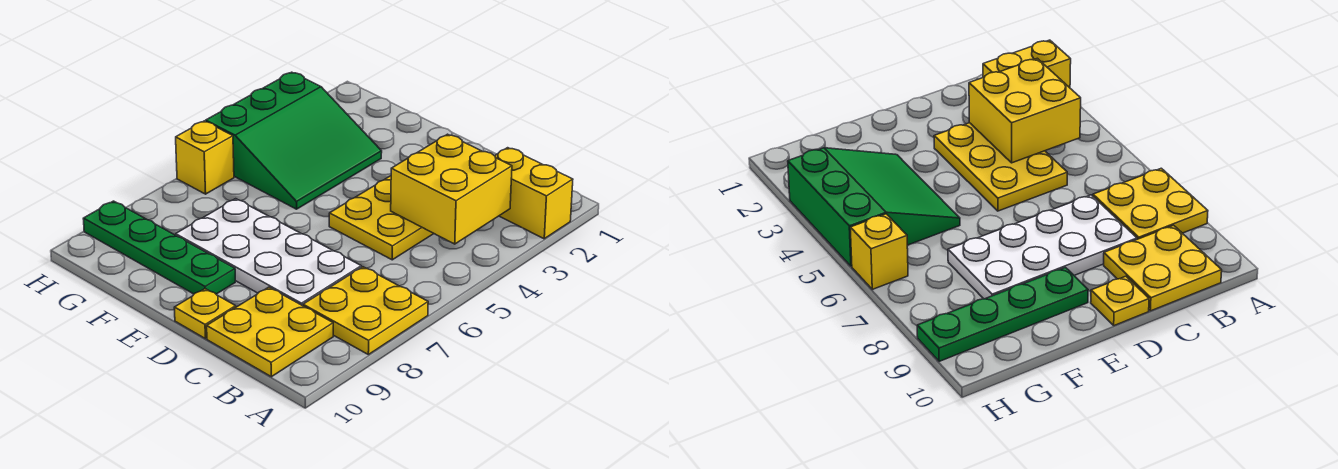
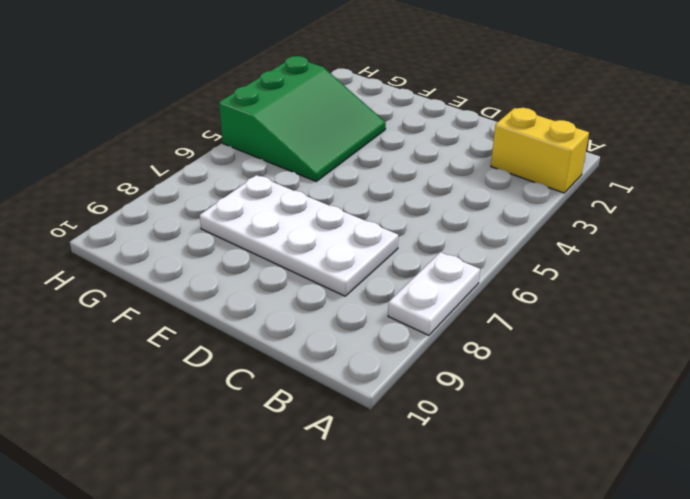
white plate A7:A8 level 1 -> yellow plate A7:B8 level 1
none -> yellow plate B9:C10 level 1
none -> yellow plate C3:D5 level 1

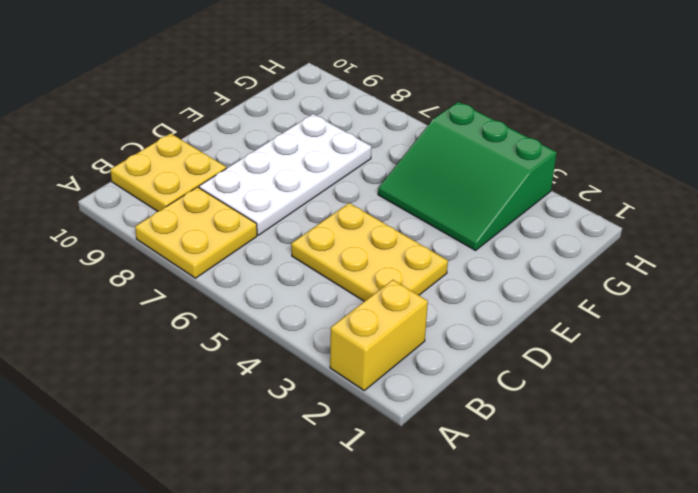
none -> yellow plate D10 level 1
none -> green plate E9:H9 level 1

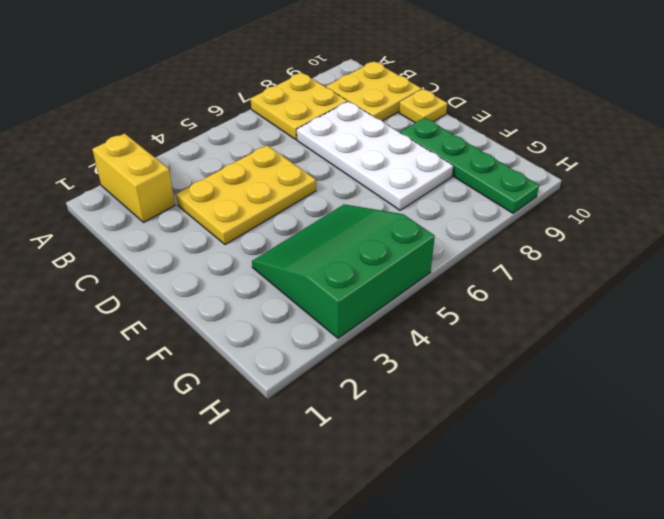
none -> yellow brick H6 level 1
none -> yellow brick B3:C4 level 2

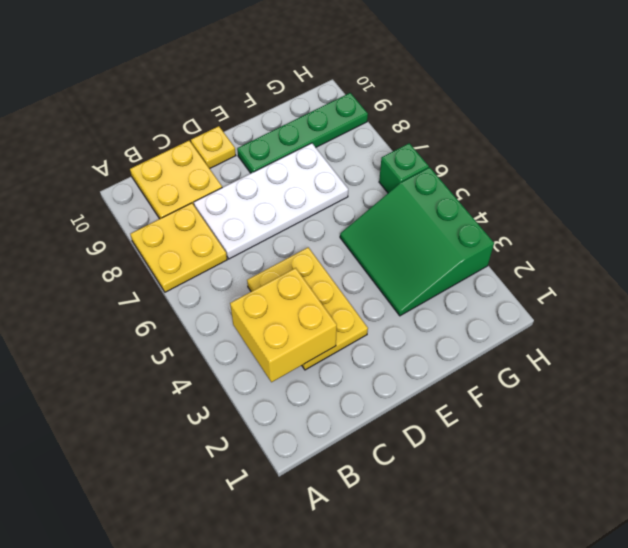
green brick H6 level 1 -> yellow brick H6 level 1
none -> yellow brick A2:B2 level 1

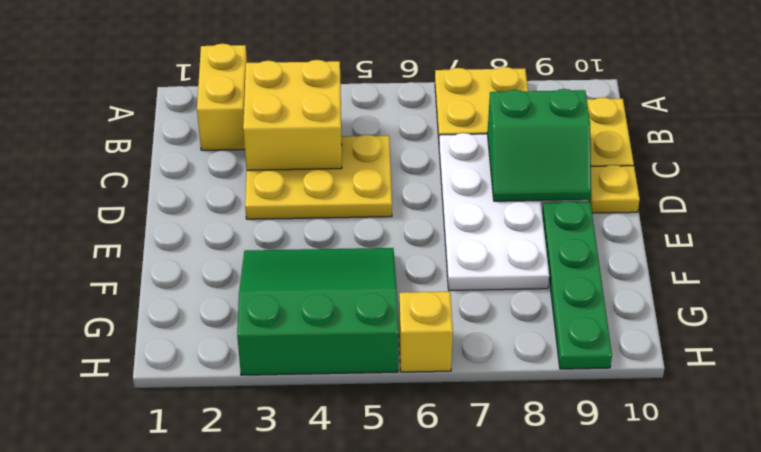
green slope C8:D9 level 2 top C -> none

